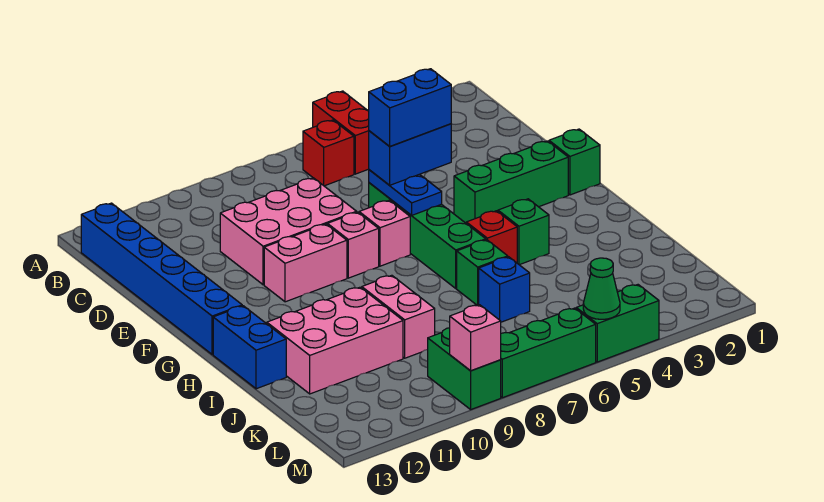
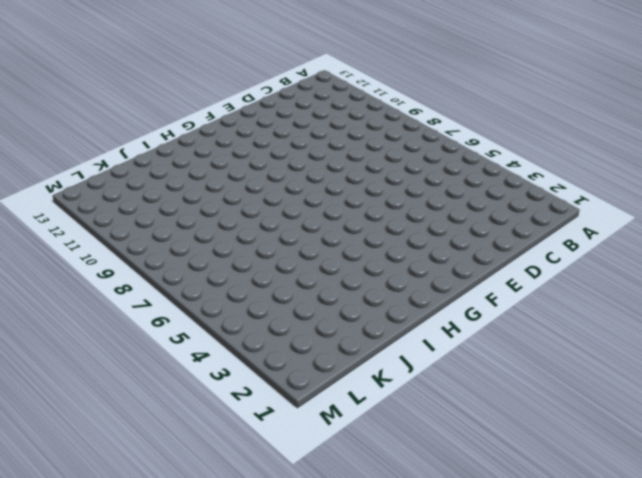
none -> red brick A5:B5 level 1
none -> red brick B6 level 1
none -> blue brick B13:G13 level 1

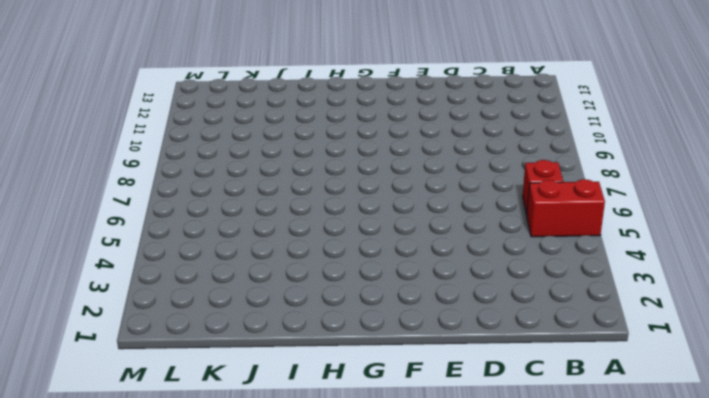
none -> blue brick B13:G13 level 1
none -> pink brick D8:E10 level 1
none -> green brick E6:H6 level 1

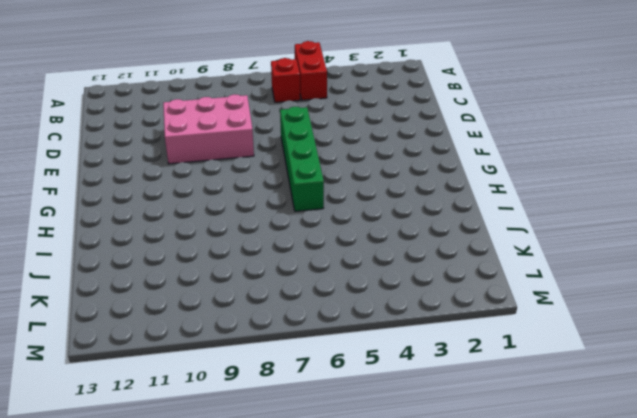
none -> blue brick B13:G13 level 1
none -> green brick F1 level 1
none -> green brick F2:F4 level 1

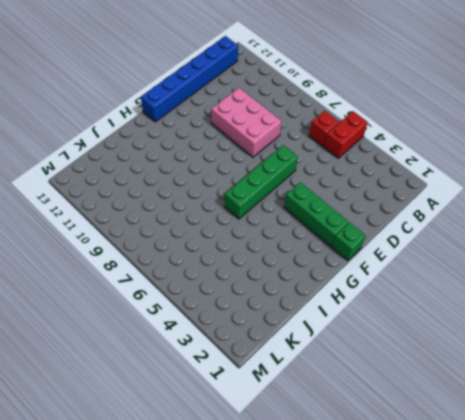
none -> pink brick F7 level 1
none -> pink brick F8 level 1
none -> pink brick F9:F10 level 1

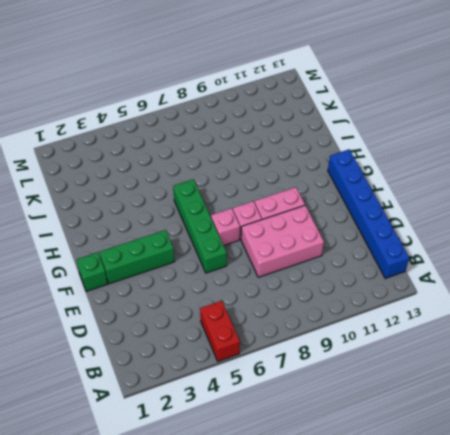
none -> red brick B6 level 1
none -> green brick H4 level 1
none -> red brick H5 level 1

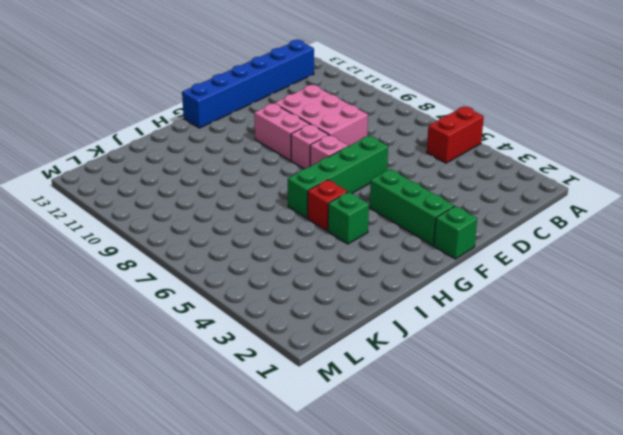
none -> red brick B6 level 1
none -> blue brick H13:I13 level 1
none -> green brick I6 level 1

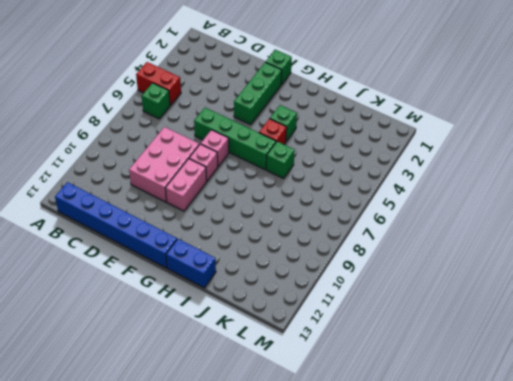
green brick B6 level 1 -> red brick B6 level 1
none -> pink brick I9:J9 level 1
none -> pink brick I10:J12 level 1
none -> blue brick J6 level 1

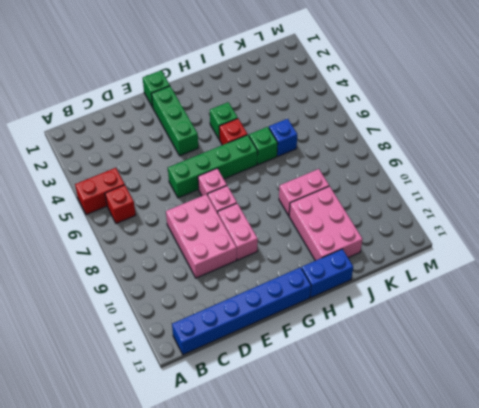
none -> green brick L9:M9 level 1
none -> green brick M4:M5 level 1
none -> green brick M6:M8 level 1

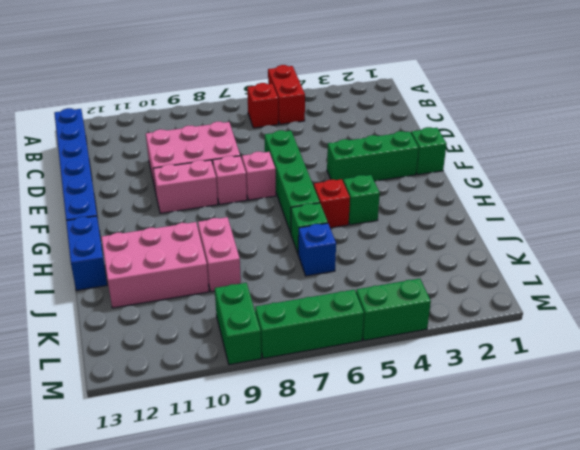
none -> blue plate E6:F6 level 2
none -> green cone M5 level 2
none -> pink brick M9 level 2

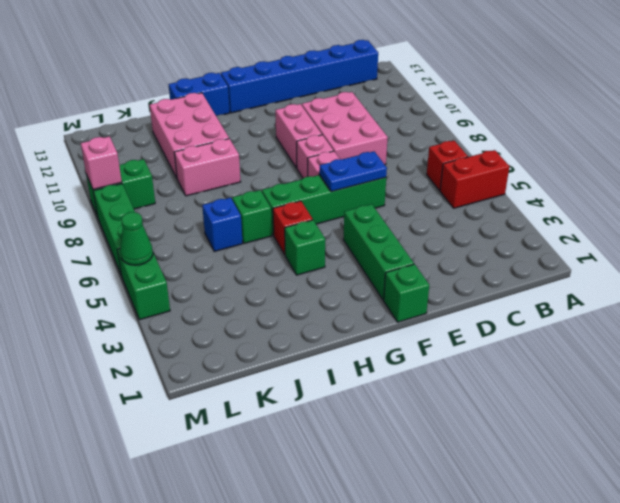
none -> blue brick E5:E6 level 3
none -> blue brick E5:E6 level 4

